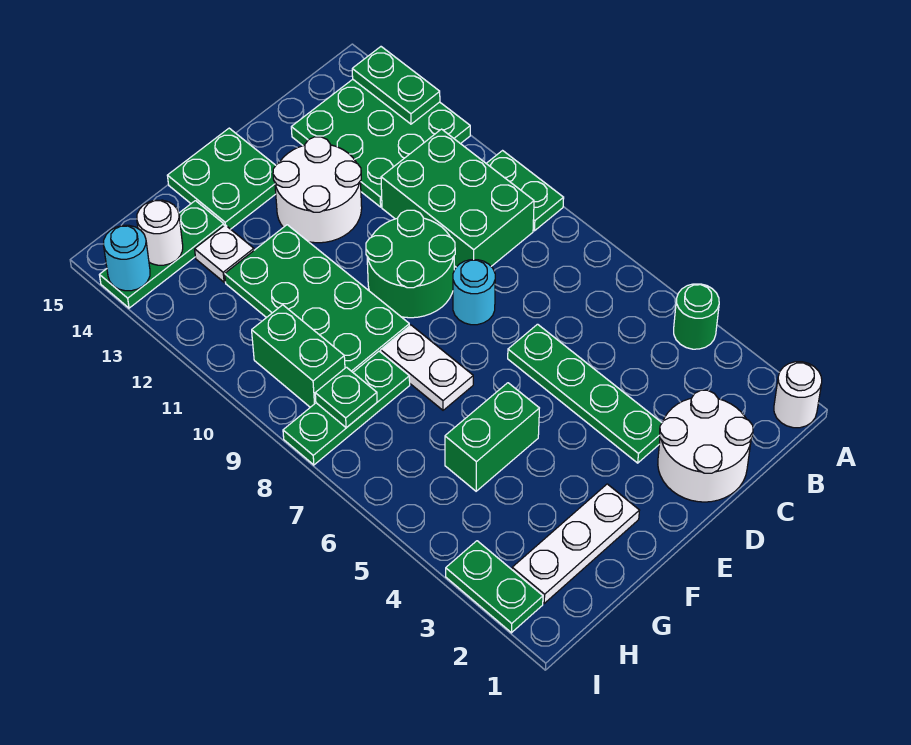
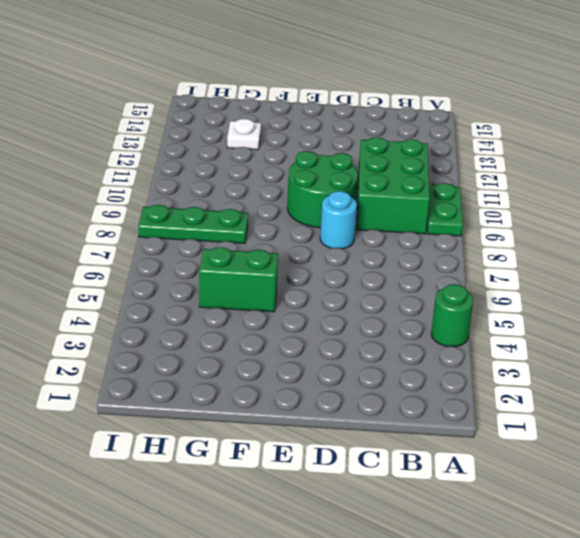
none -> white round brick A1 level 1
none -> green plate A12:C14 level 1
none -> white round brick C1:D2 level 1

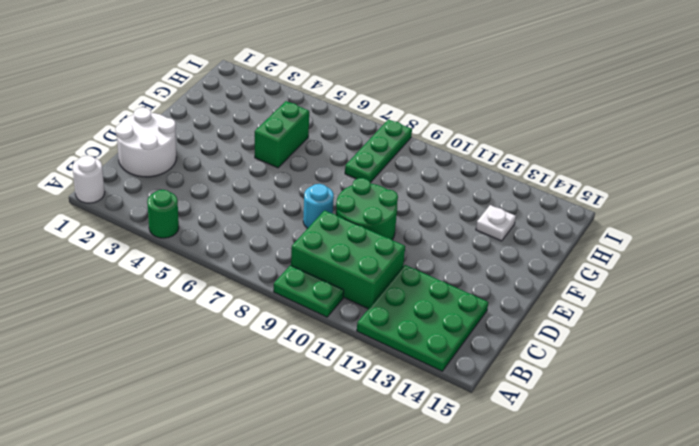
none -> green plate D3:D6 level 1
none -> white round brick D12:E13 level 1
none -> green plate E14:F15 level 1

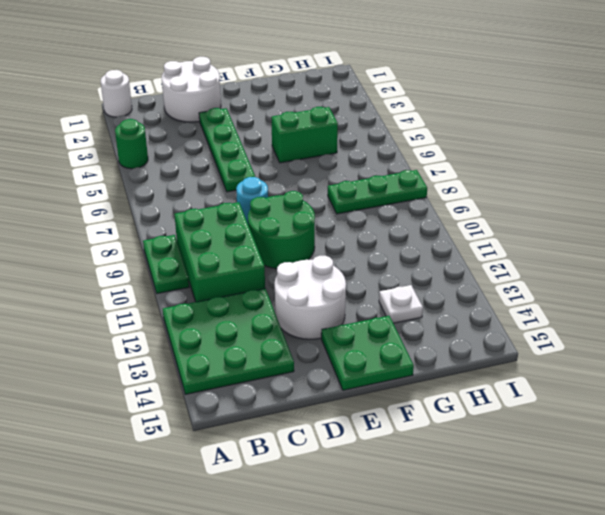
none -> white plate F2:H2 level 1
none -> white plate F7:F8 level 1
none -> green plate F9:G12 level 1

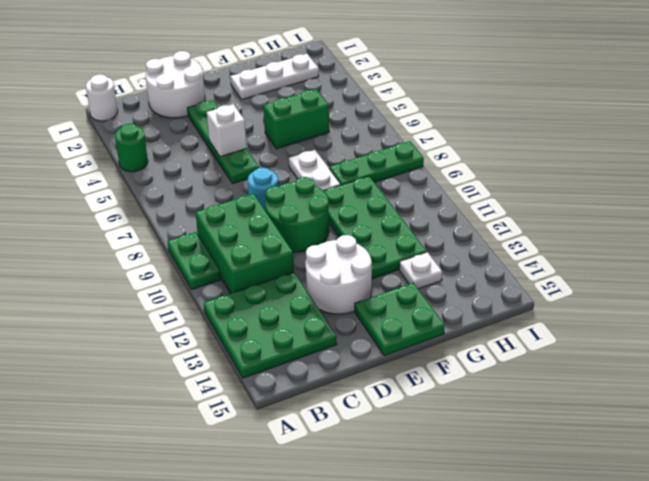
white brick D5 level 2 -> none
none -> green plate G14:I14 level 1
none -> green brick H9:H10 level 1
none -> green plate I2:I3 level 1

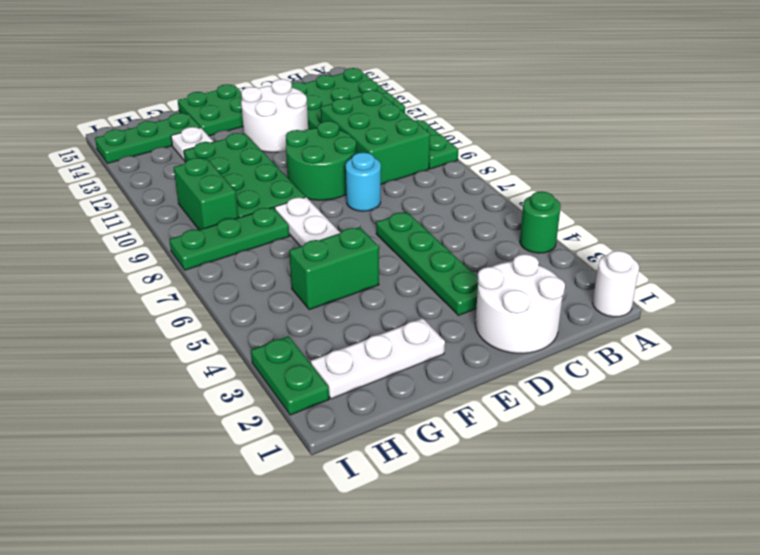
none -> green plate A13:A14 level 2
none -> green plate H8 level 2
none -> white round brick H14 level 2

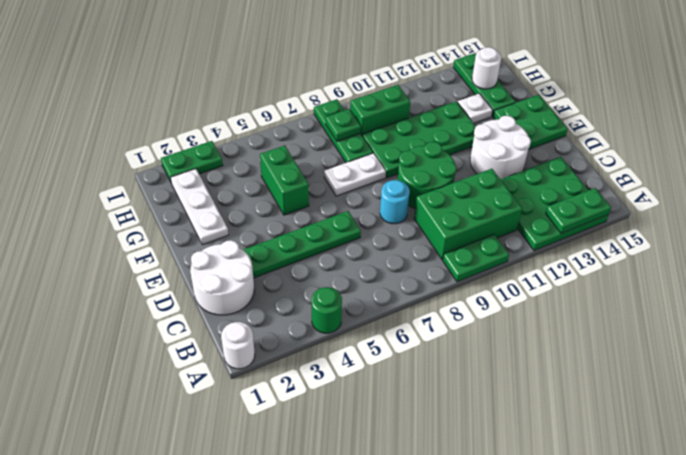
none -> cyan round brick I14 level 2

